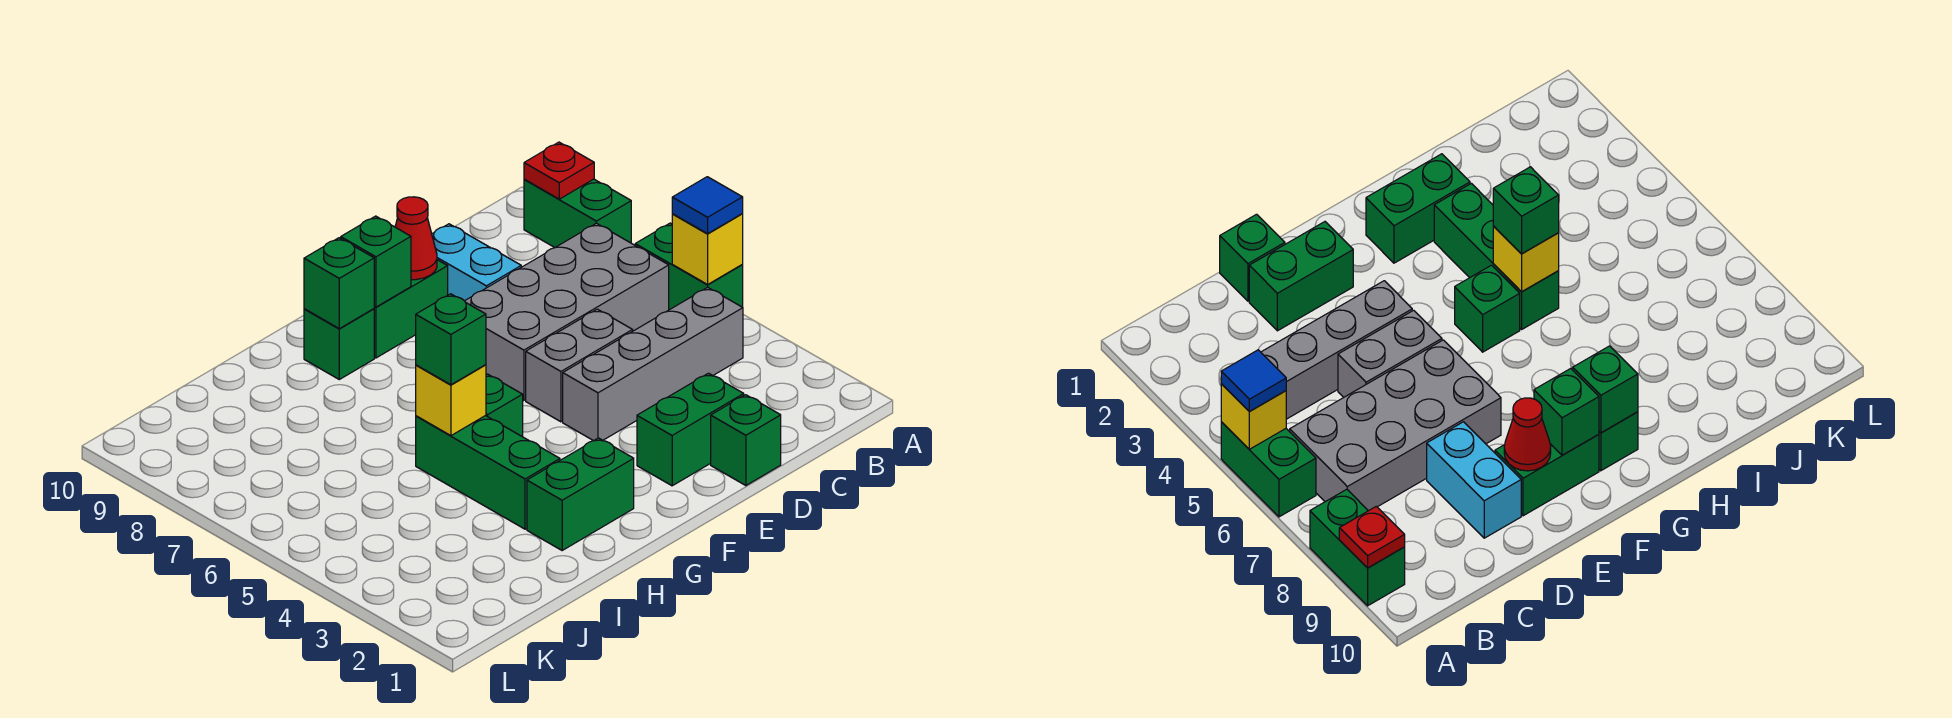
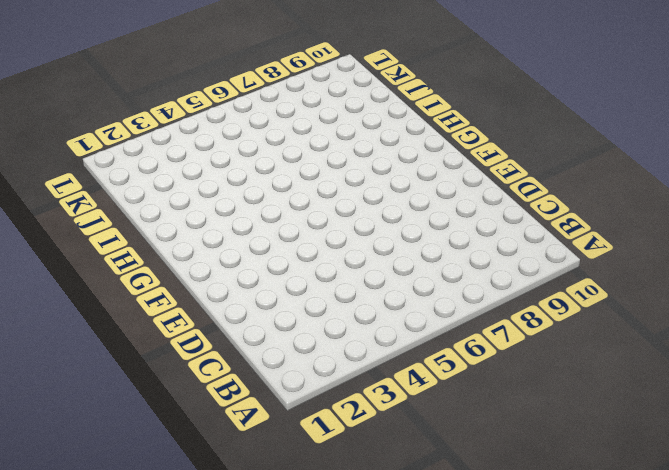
none -> green brick A5:A6 level 1
none -> green brick A8:A9 level 1
none -> grey brick B4:E4 level 1

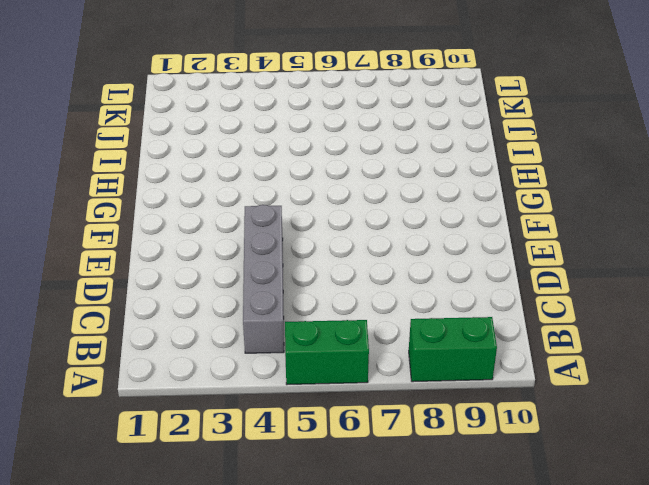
none -> grey brick B6:E7 level 1
none -> green brick D1 level 1
none -> green brick D2:E2 level 1

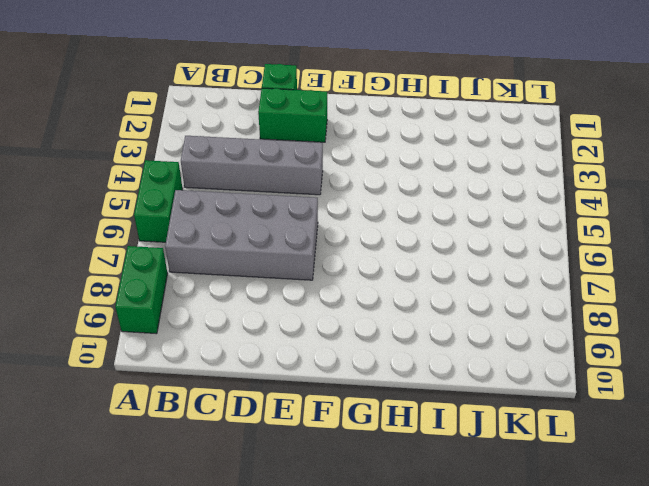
none -> grey brick D5:E5 level 1
none -> cyan brick D8:D9 level 1
none -> green brick E9:F9 level 1

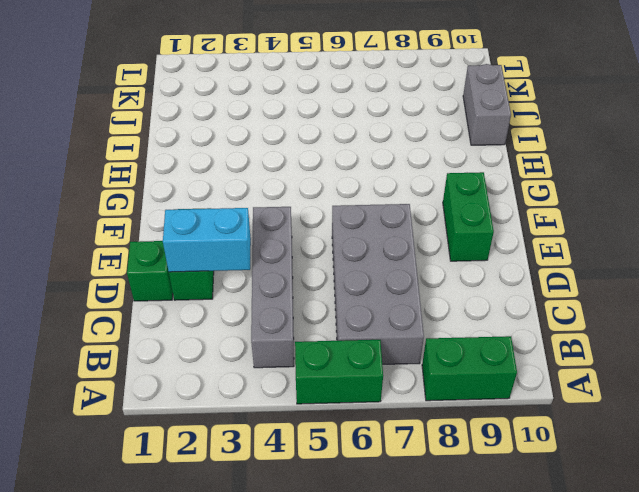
cyan brick D2:D3 level 2 -> cyan brick D8:D9 level 1
grey brick I10:J10 level 1 -> grey brick D5:E5 level 1
none -> green brick G2:H2 level 1
none -> green brick G5 level 1
none -> green brick G9 level 1

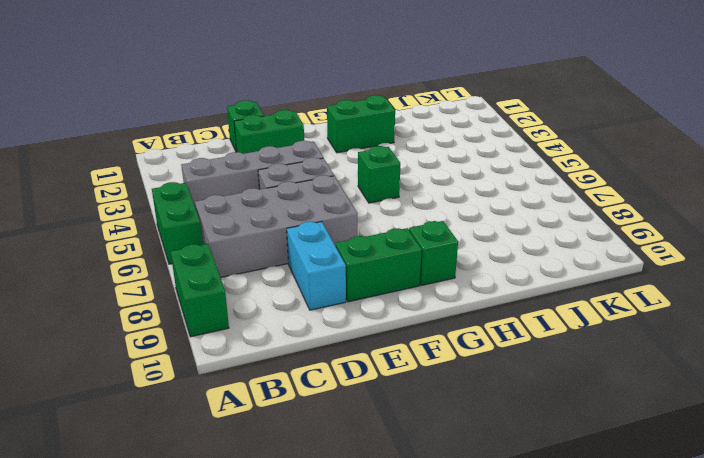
none -> green brick H3:H5 level 1
none -> yellow brick A5 level 2
none -> red plate A9 level 2

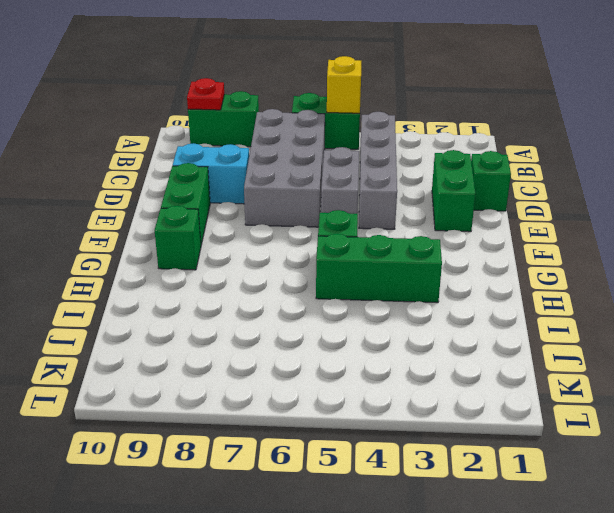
none -> green brick G2:H2 level 1
none -> red cone E9 level 2
none -> green brick F9 level 2

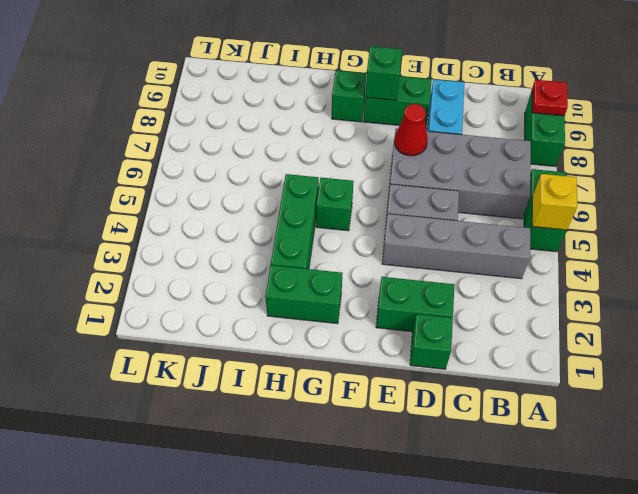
red cone E7 level 2 -> red cone E9 level 2
none -> green brick G9 level 2
none -> yellow brick H5 level 2
none -> blue tile A5 level 3

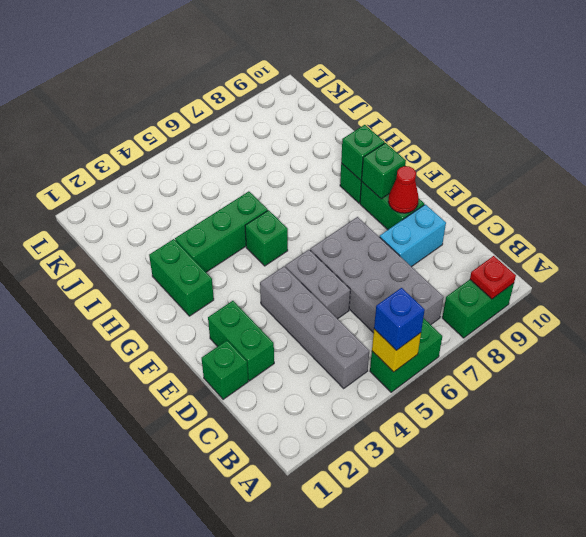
blue brick A5 level 3 -> blue tile A5 level 3
none -> yellow brick H5 level 2
none -> green brick H5 level 3

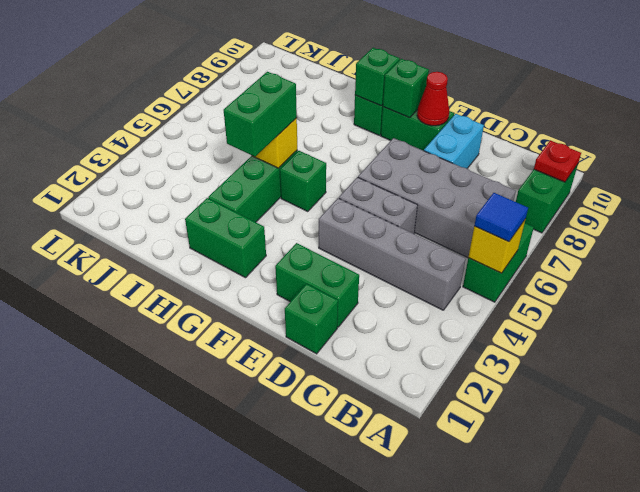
green brick H4:H5 level 3 -> green brick H5 level 3

